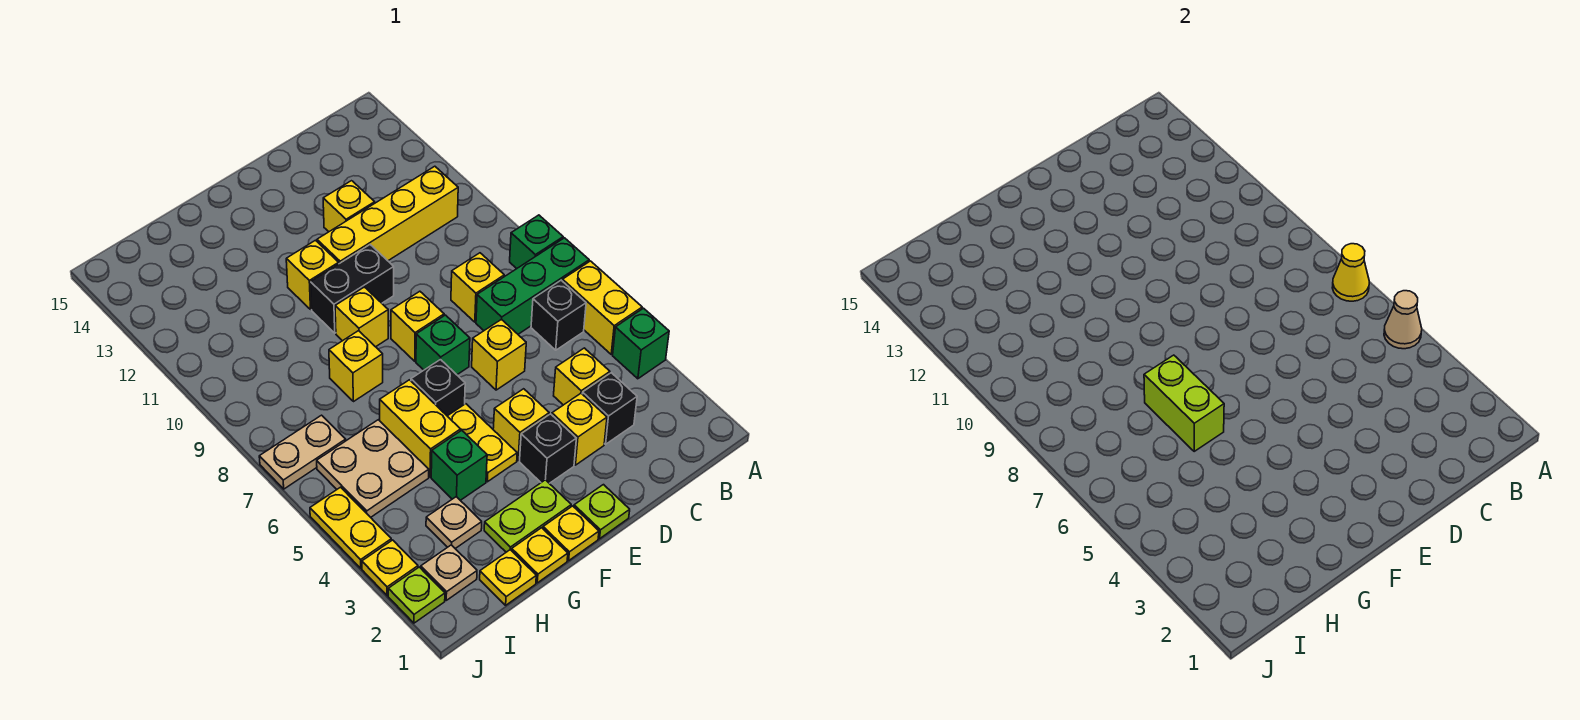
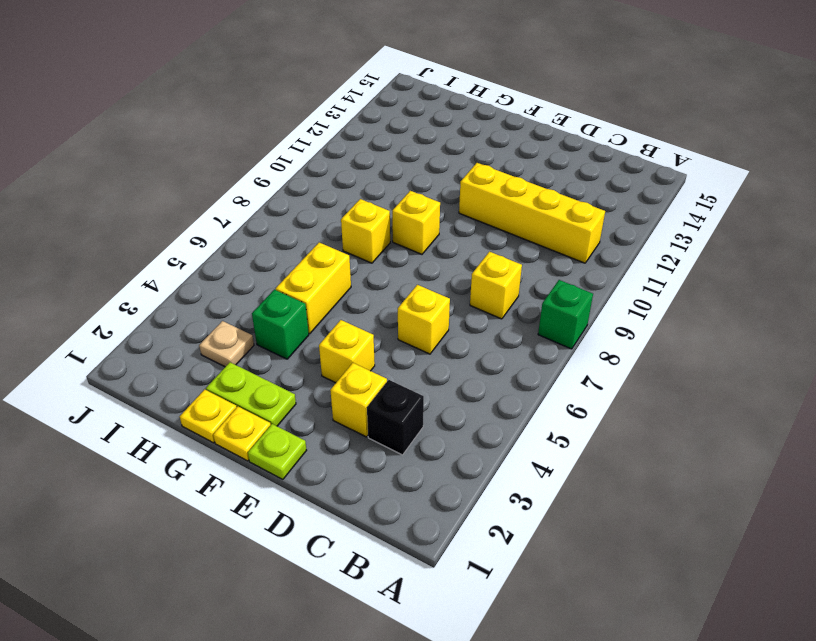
none -> green brick A4 level 1
none -> yellow brick A5:A6 level 1
none -> green brick A7:C7 level 1
none -> black brick B6 level 1

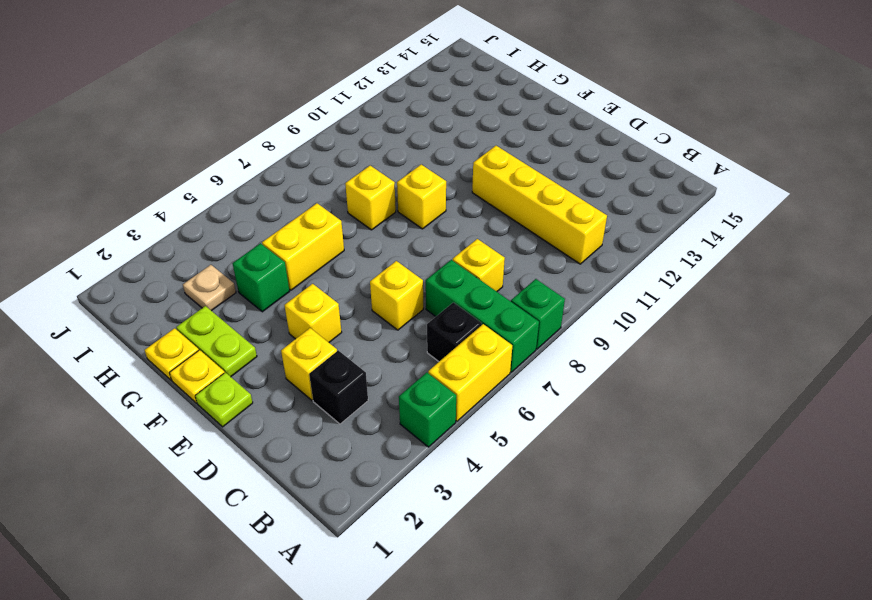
none -> yellow brick C4 level 1
none -> yellow brick D12 level 1
none -> black brick E3 level 1
none -> green brick E7 level 1

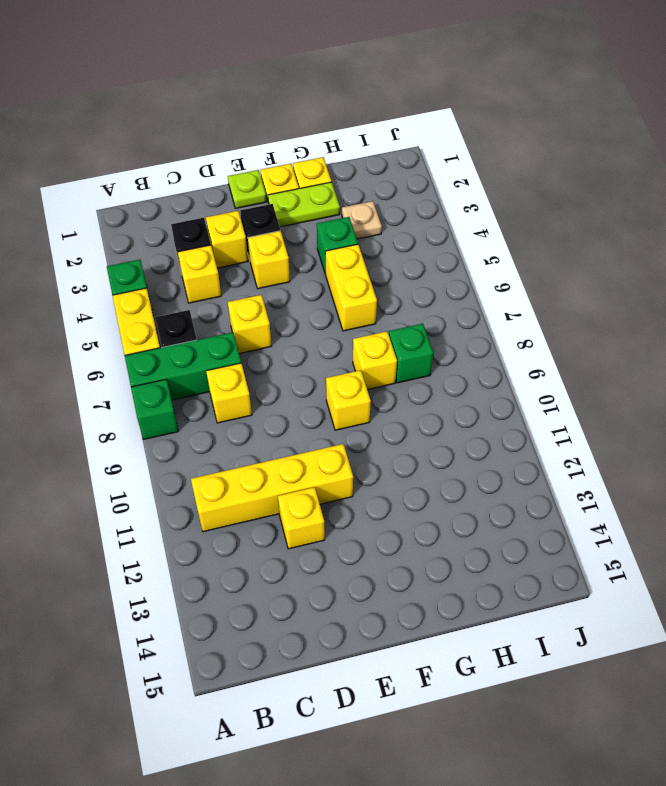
green brick H8 level 1 -> green brick E7 level 1
none -> yellow brick E8 level 1
none -> black brick E10:F10 level 1
none -> yellow plate F4:F5 level 1
none -> black brick F6 level 1

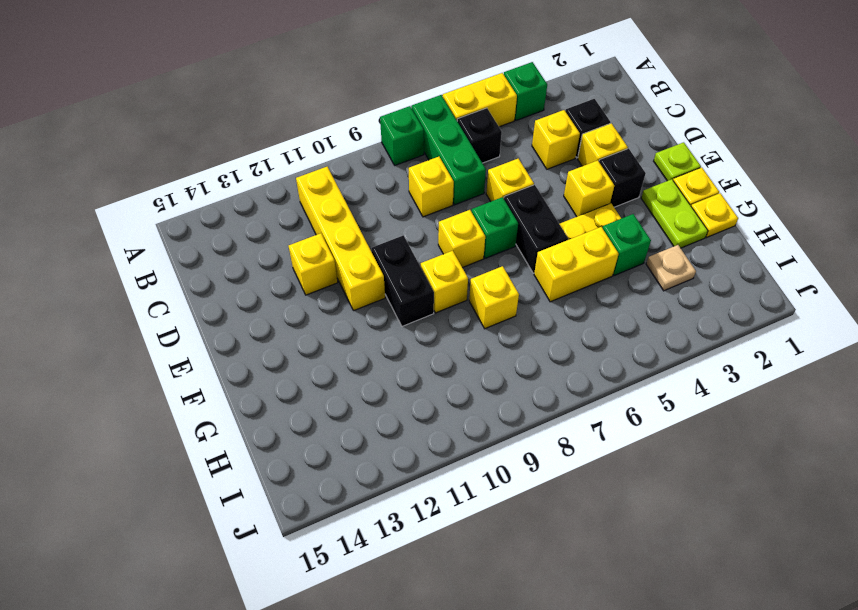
black brick E6:F6 level 1 -> black brick F6 level 1
none -> yellow brick F11 level 1
none -> yellow plate H1 level 1
none -> tan plate H5:I6 level 1
none -> tan plate I2 level 1

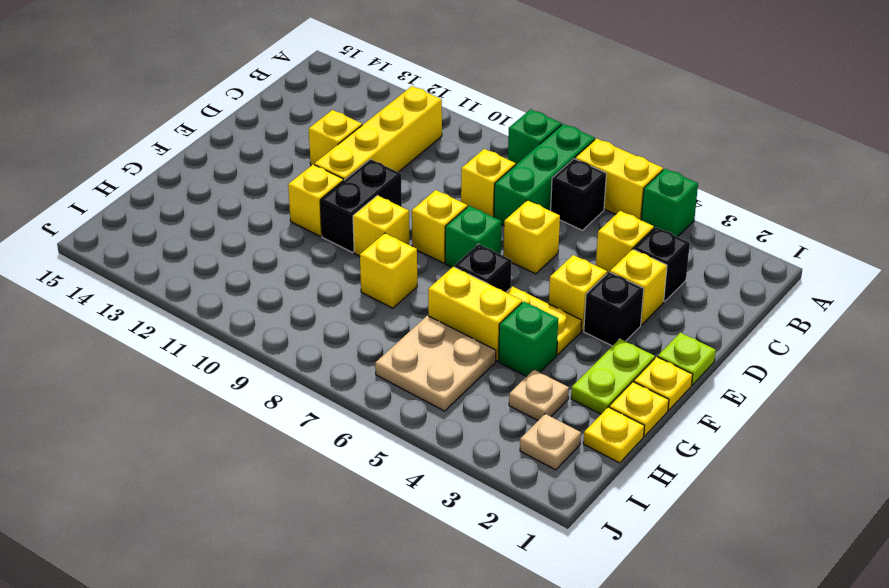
none -> tan plate I7:J7 level 1
none -> lime plate J2 level 1
none -> yellow plate J3 level 1
none -> yellow plate J4:J5 level 1

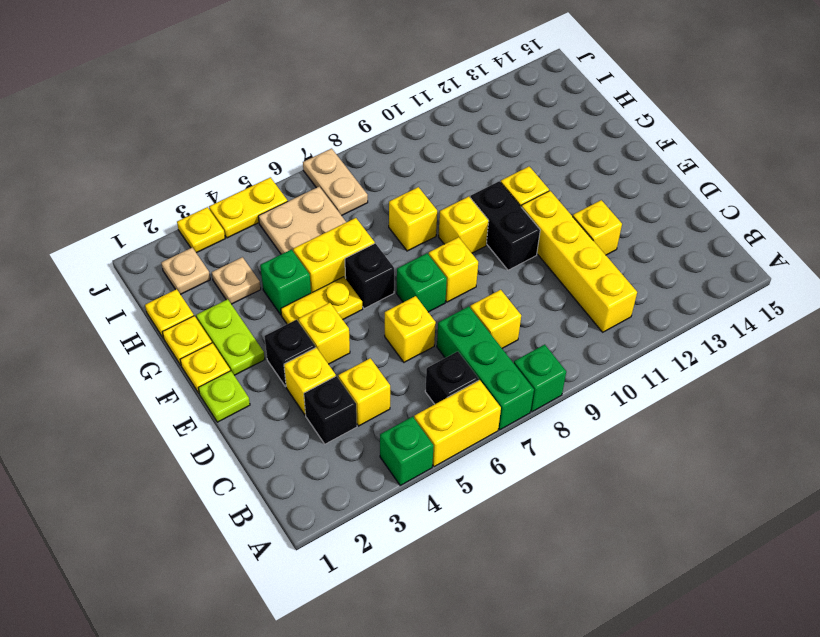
none -> lime plate J2 level 1
none -> tan cone A5 level 2
none -> yellow cone A7 level 2
none -> lime brick G6:G7 level 2

